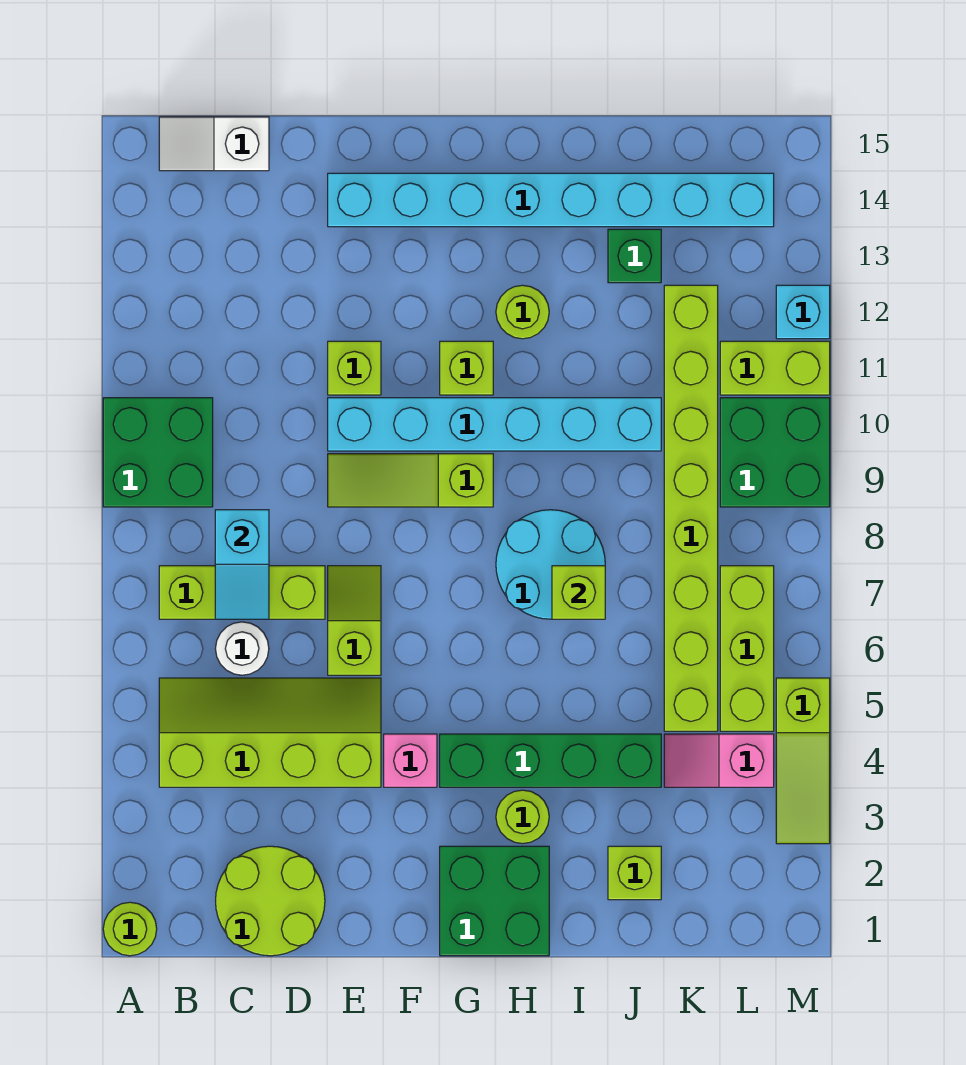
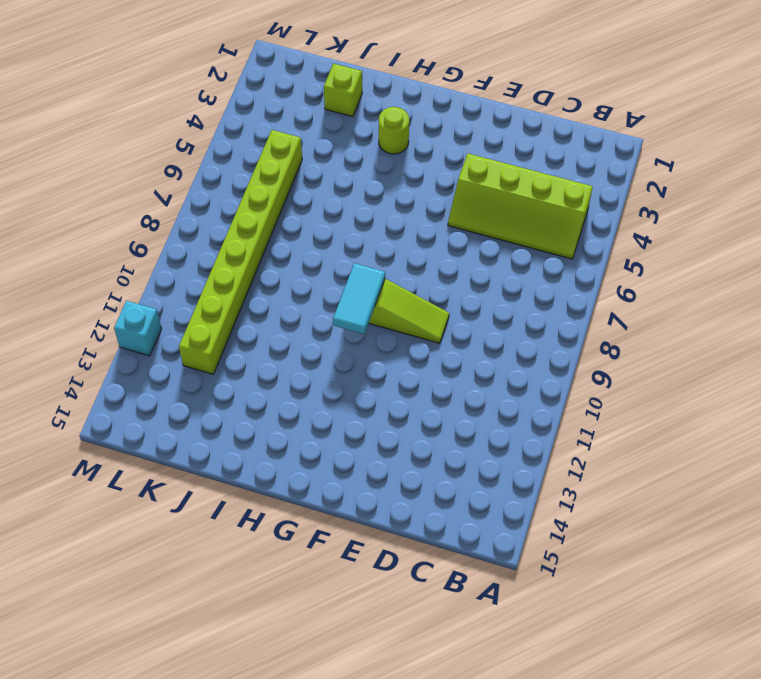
cyan tile G9:G10 level 2 -> none
none -> lime round brick A1 level 1
none -> green brick A9:B10 level 1
none -> lime brick B7:D7 level 1
none -> white slope B15:C15 level 1 top C

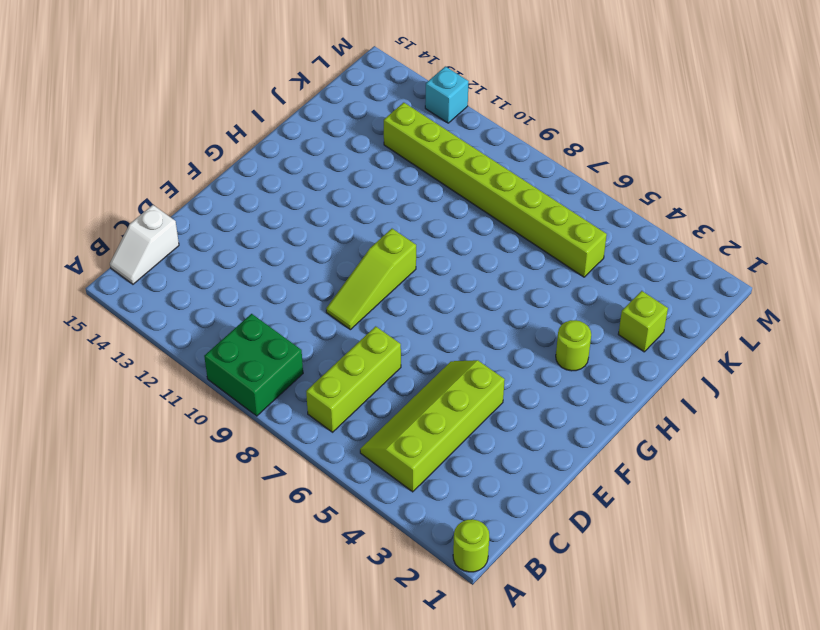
none -> lime round brick C1:D2 level 1
none -> white round brick C6 level 1
none -> lime slope E6:E7 level 1 top 6
none -> cyan brick E10:J10 level 1

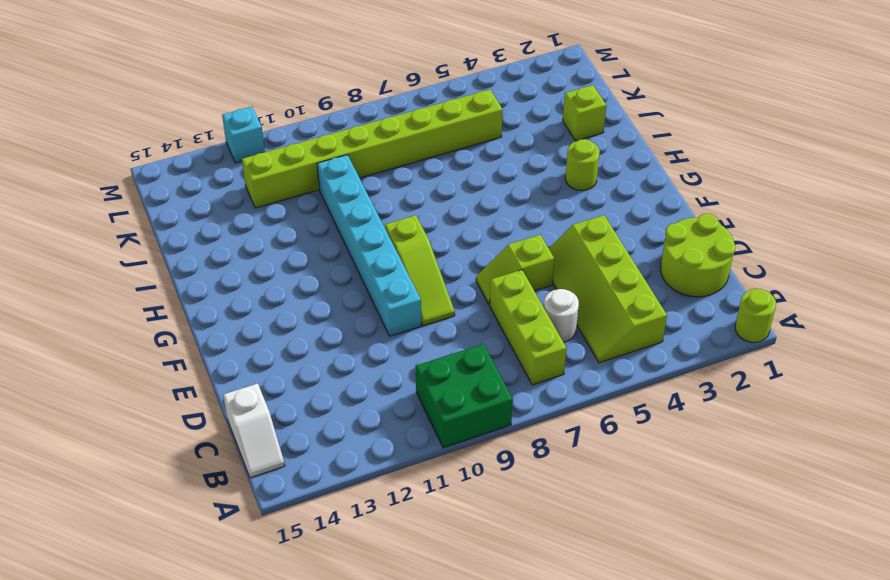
none -> lime brick E11 level 1
none -> cyan brick E14:L14 level 1
none -> pink brick F4 level 1
none -> green brick G1:H2 level 1

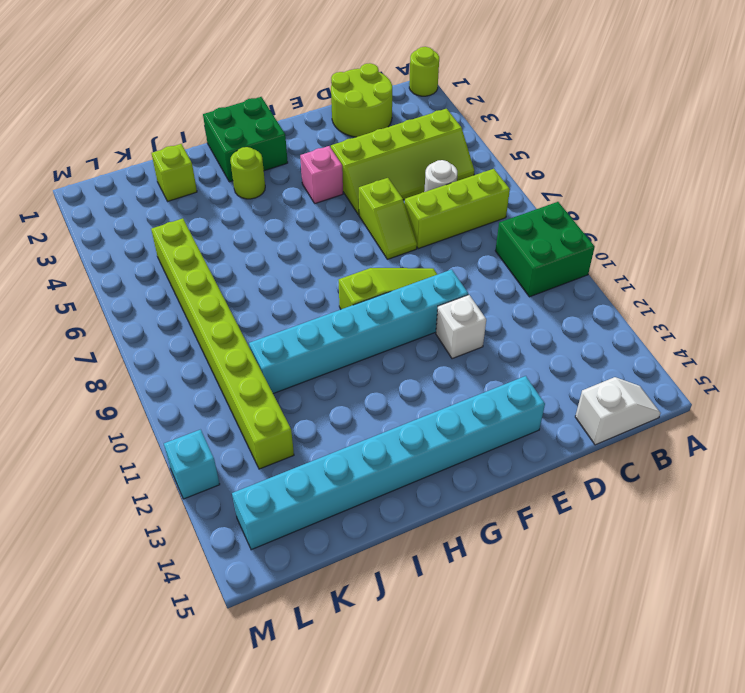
white brick E11 level 1 -> lime brick E11 level 1
none -> green brick G4:J4 level 1
none -> lime brick G11 level 1
none -> cyan round brick H7:I8 level 1
none -> lime round brick H12 level 1

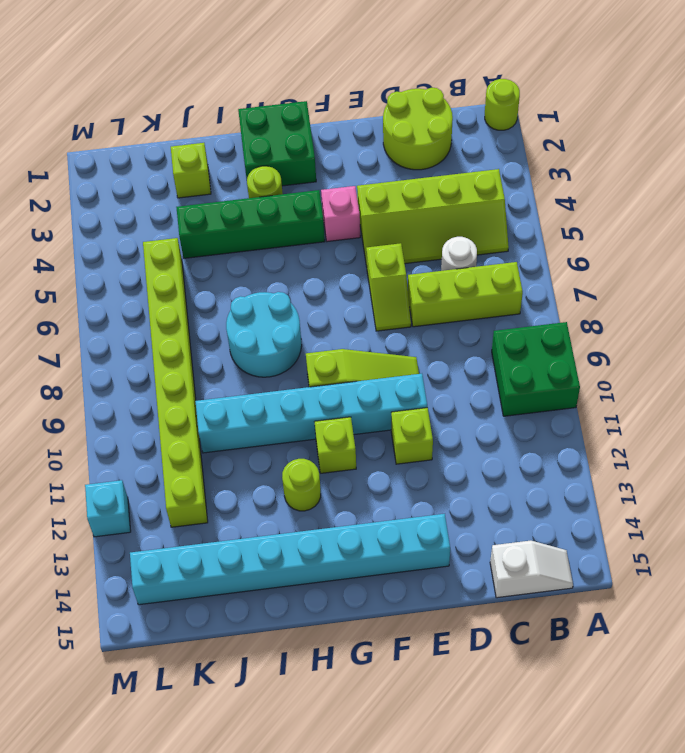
none -> green brick J13 level 1
none -> pink slope K4:L4 level 1 top L
none -> lime brick L5:L7 level 1
none -> green brick L9:M10 level 1

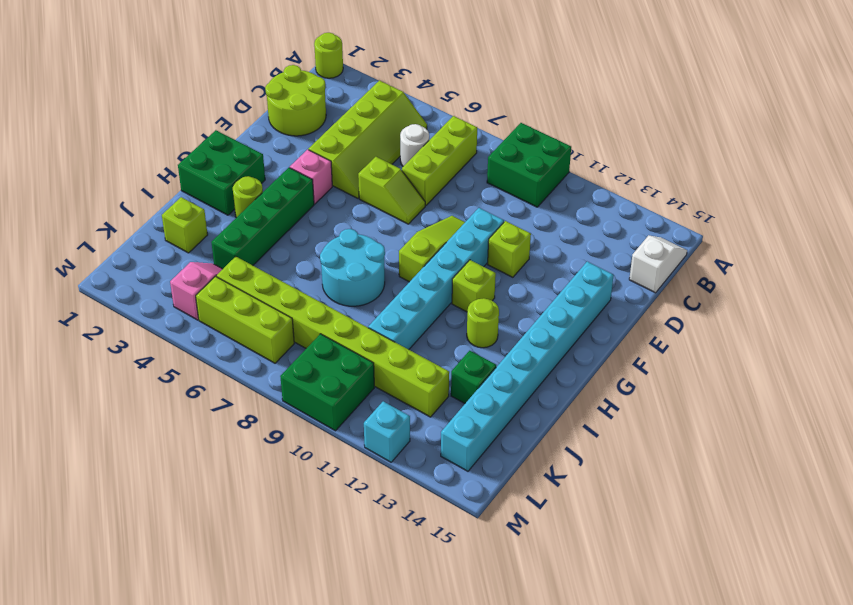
none -> lime brick L11:M11 level 1
none -> lime slope M3:M5 level 1 top 5
none -> cyan slope C7:C8 level 2 top 8
none -> lime brick I7 level 2

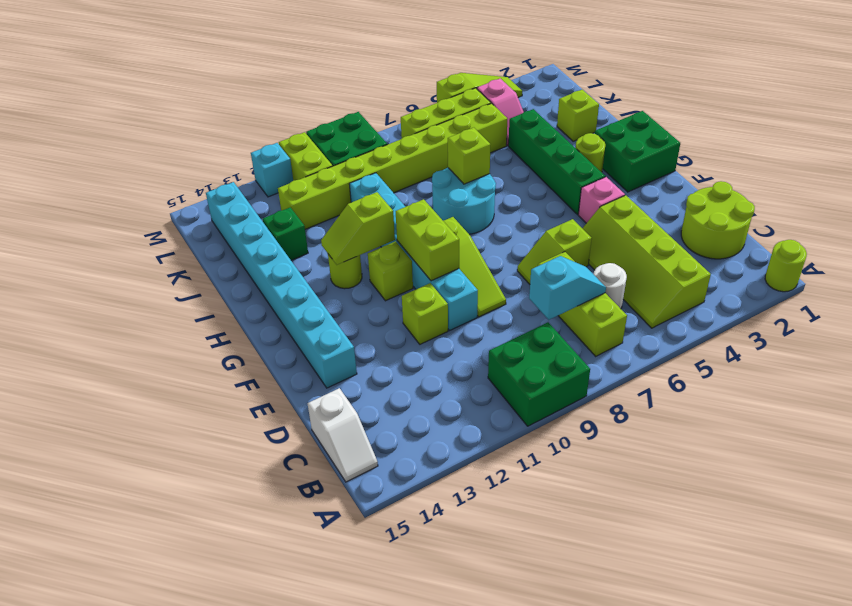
lime brick F10:G10 level 2 -> none
lime slope H11:H12 level 2 top 11 -> none

